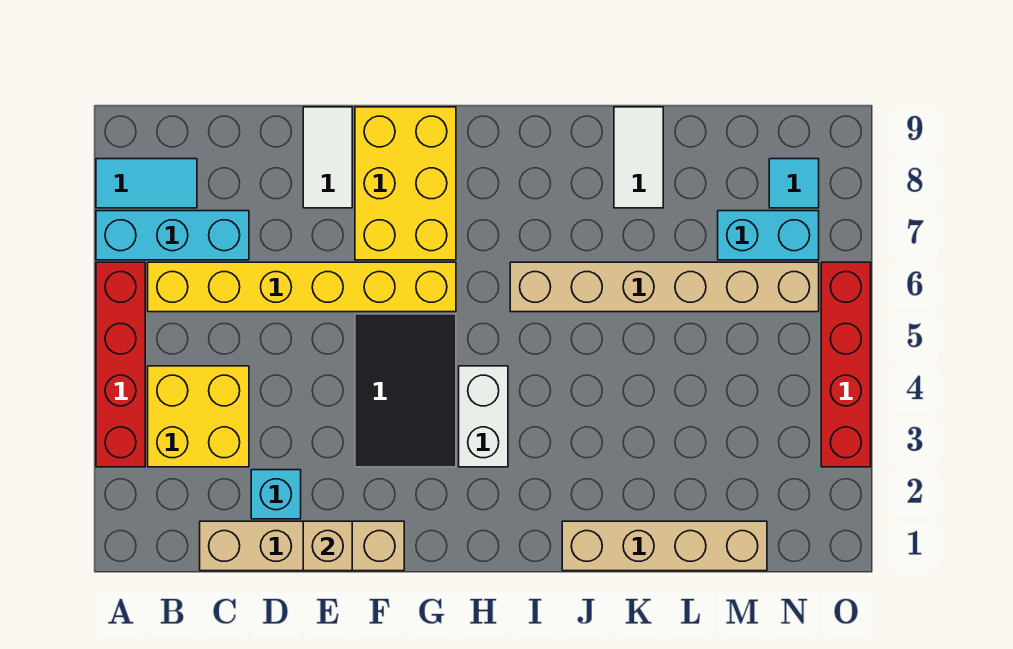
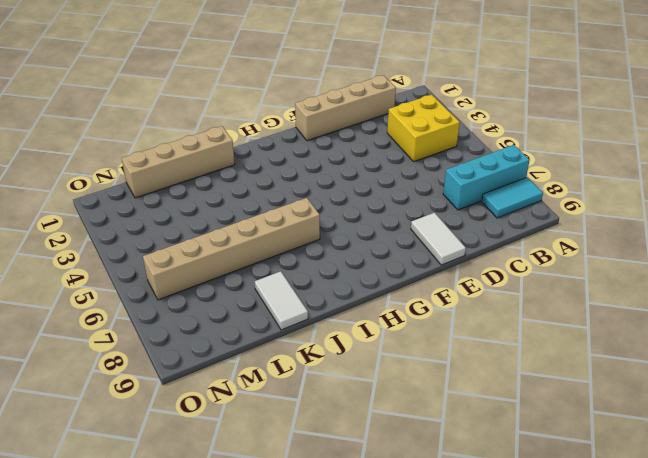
none -> red brick A3:A6 level 1
none -> yellow brick B6:G6 level 1
none -> cyan brick D2 level 1

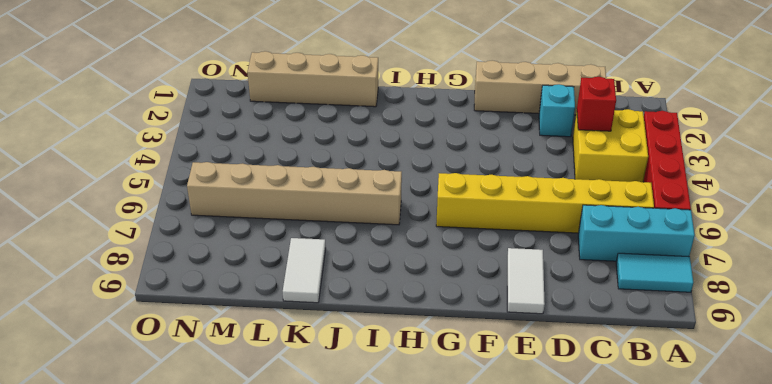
red brick C3 level 2 -> none
none -> black tile F3:G5 level 1
none -> yellow brick F7:G9 level 1
none -> white brick H3:H4 level 1

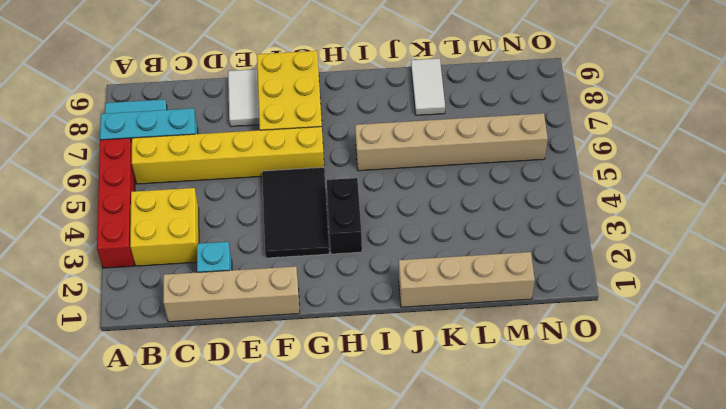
black brick H3:H4 level 1 -> white brick H3:H4 level 1
none -> cyan brick M7:N7 level 1
none -> cyan tile N8 level 1
none -> red brick O3:O6 level 1

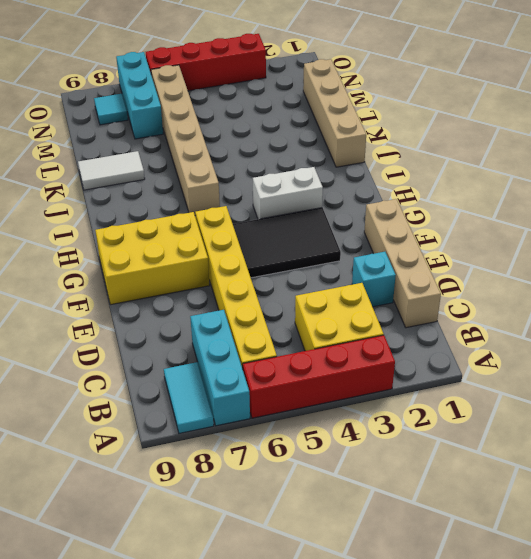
cyan brick M7:O7 level 1 -> cyan brick M7:N7 level 1
none -> white tile E8:E9 level 1
none -> tan brick E1 level 2

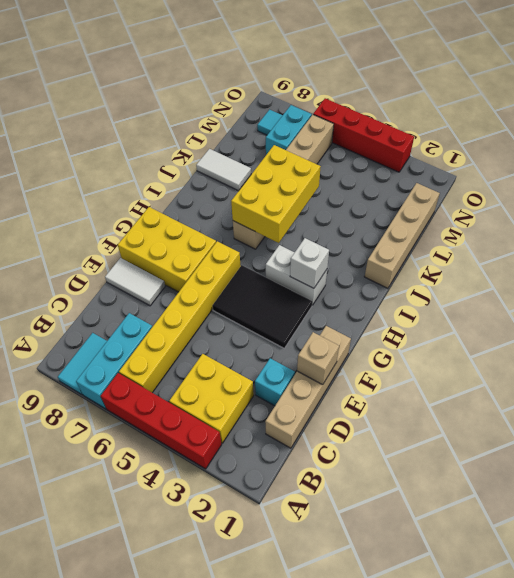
white brick H3 level 2 -> none
yellow brick I5:K6 level 2 -> none

